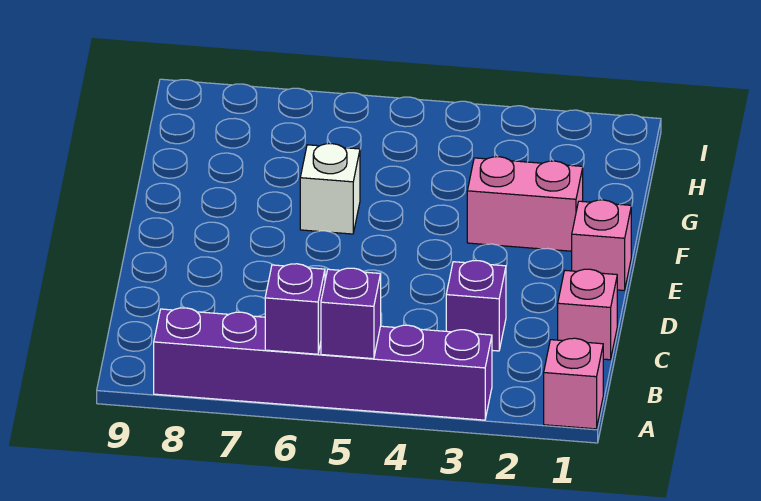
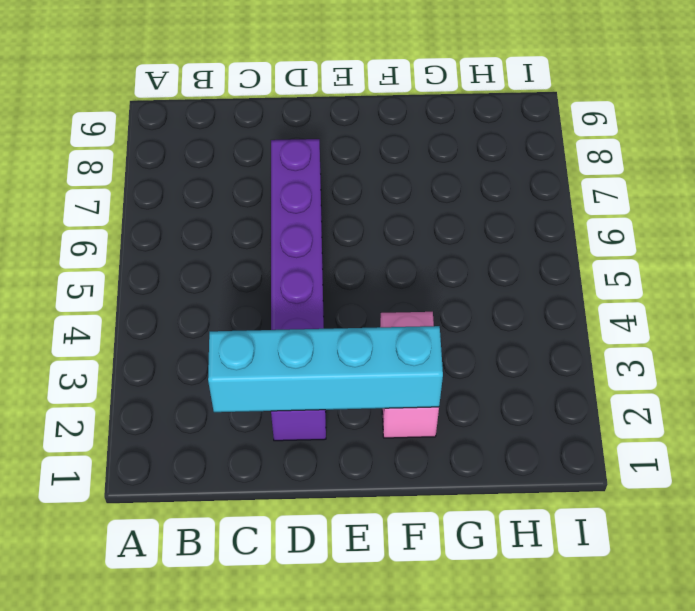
cyan brick C2:F2 level 2 -> none
purple brick D2:D7 level 1 -> purple brick A3:A8 level 1
none -> pink brick A1 level 1
none -> pink brick C1 level 1

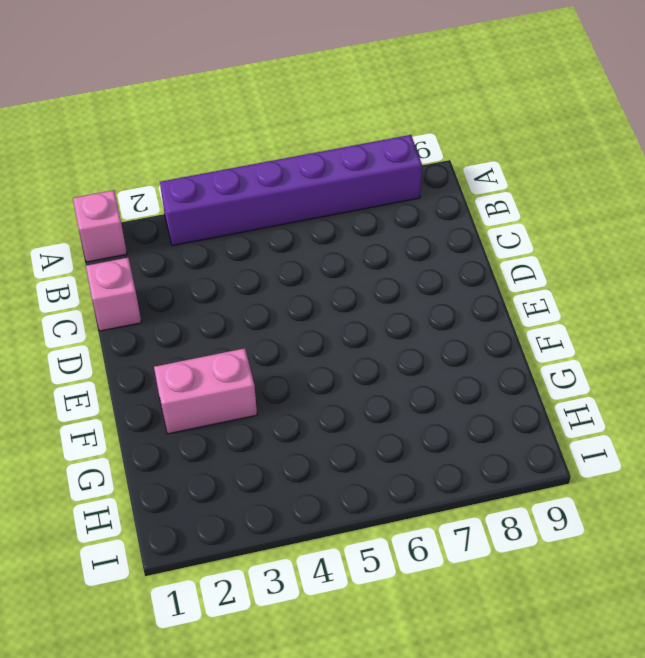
none -> purple brick C3 level 1
none -> pink brick E1 level 1

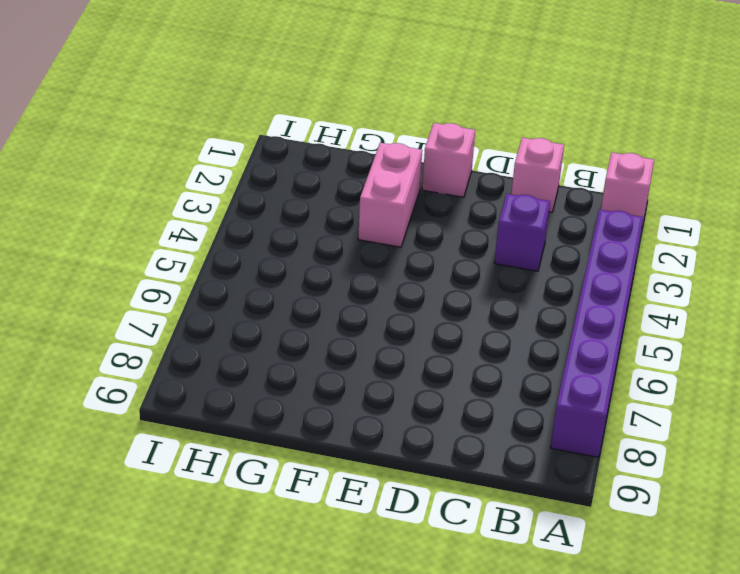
none -> white brick F6 level 1
none -> purple brick A5 level 2

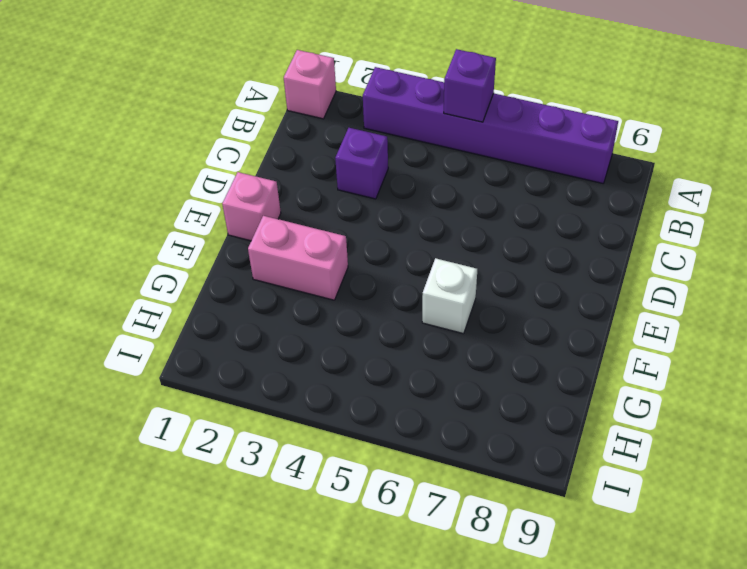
none -> pink brick C1 level 1
none -> purple brick A6 level 2

